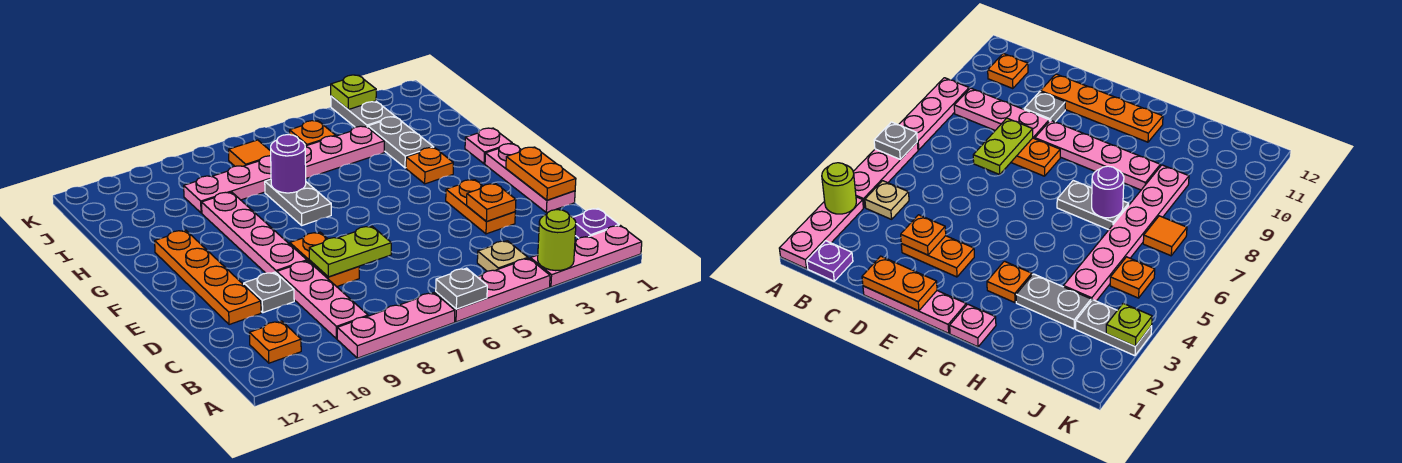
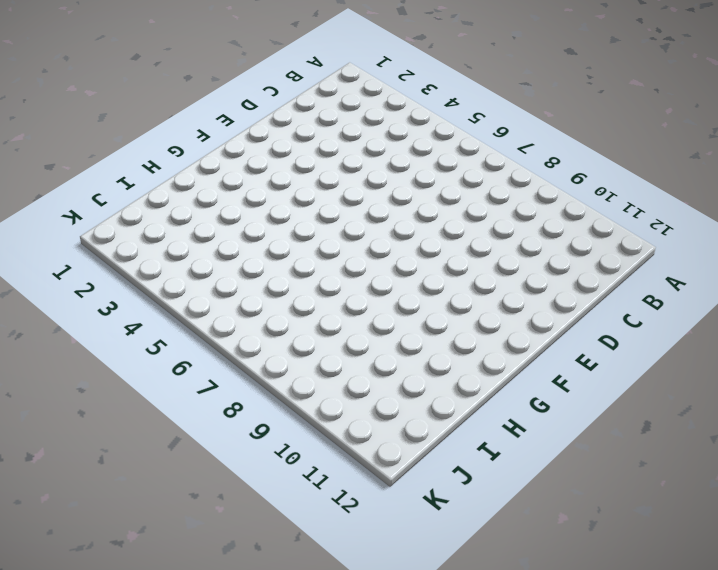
none -> pink plate A1:A3 level 1
none -> pink plate A4:A6 level 1
none -> pink plate A7:A9 level 1

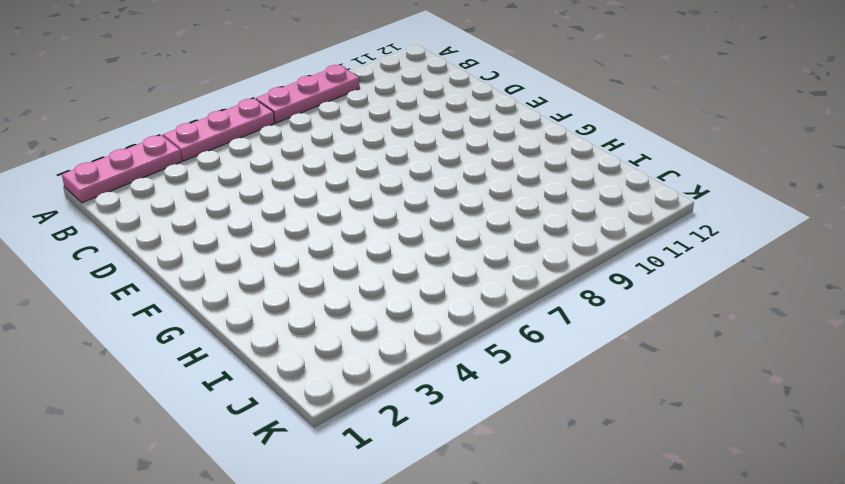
none -> purple plate B1 level 1
none -> tan plate B4 level 1
none -> pink plate B9:D9 level 1

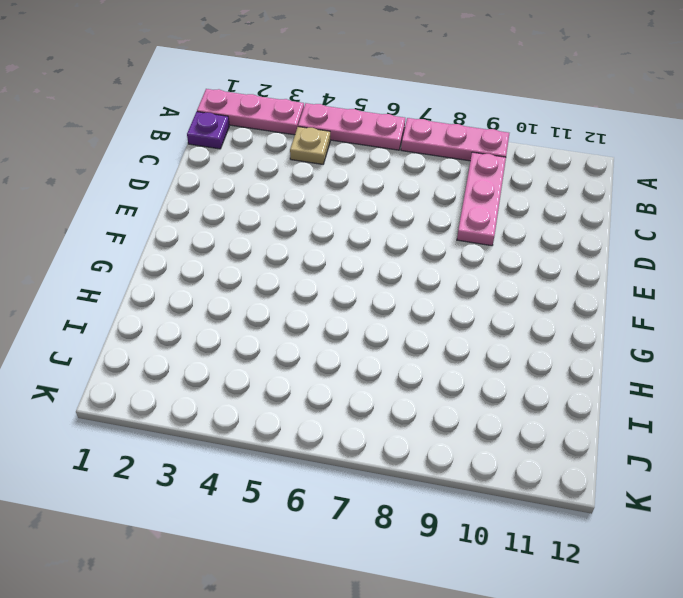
none -> orange plate B11 level 1
none -> pink plate D1:F1 level 1
none -> orange plate D3:E3 level 1

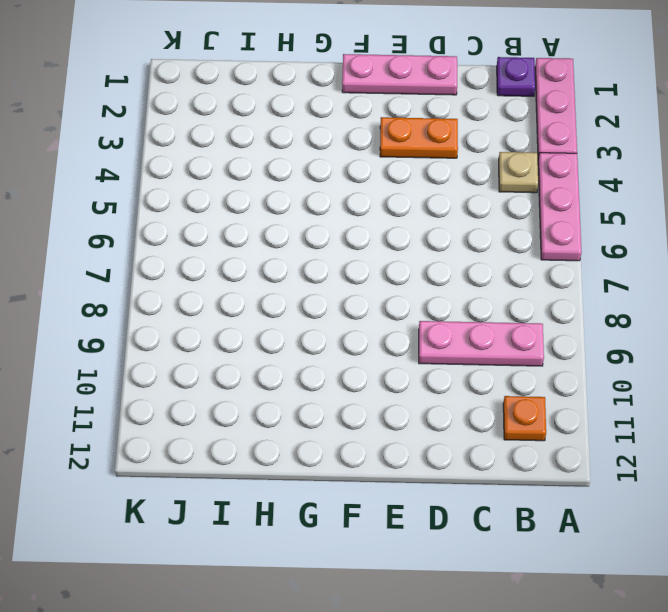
none -> pink plate A7:A9 level 1
none -> orange plate D8:E8 level 1
none -> grey plate D10 level 1

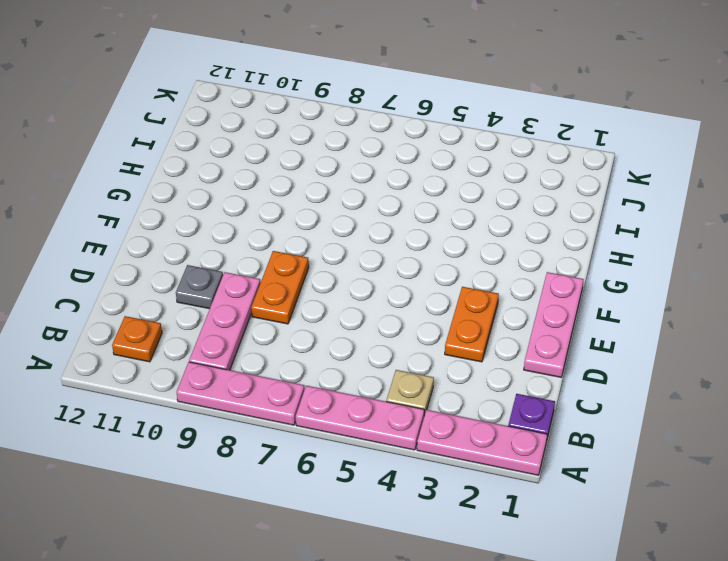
none -> orange plate D11:G11 level 1
none -> pink plate E9:H9 level 1
none -> pink plate G1 level 1

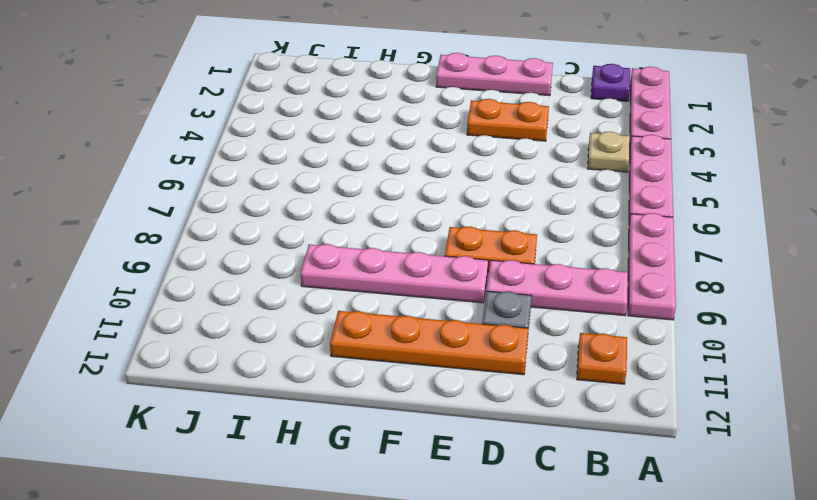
none -> pink plate G1 level 1
none -> orange plate G3 level 1
none -> grey plate G7:H7 level 1

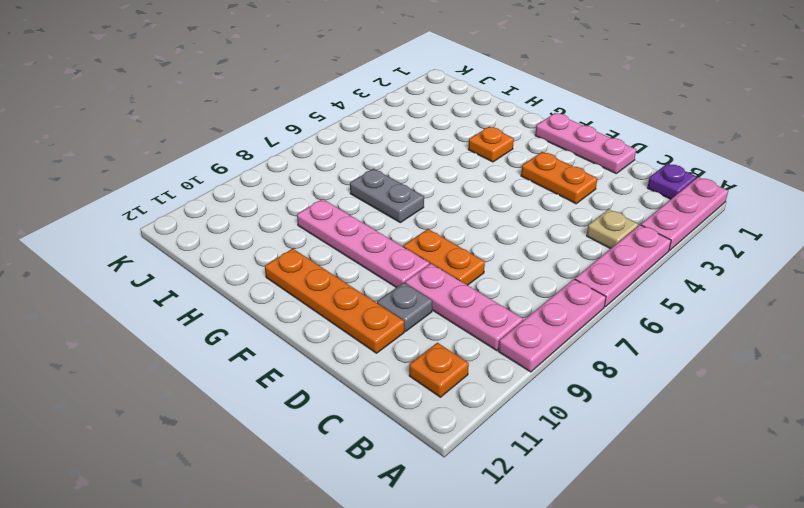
none -> pink plate G1 level 1
none -> grey plate H3:I3 level 1
none -> pink plate I4:I9 level 1

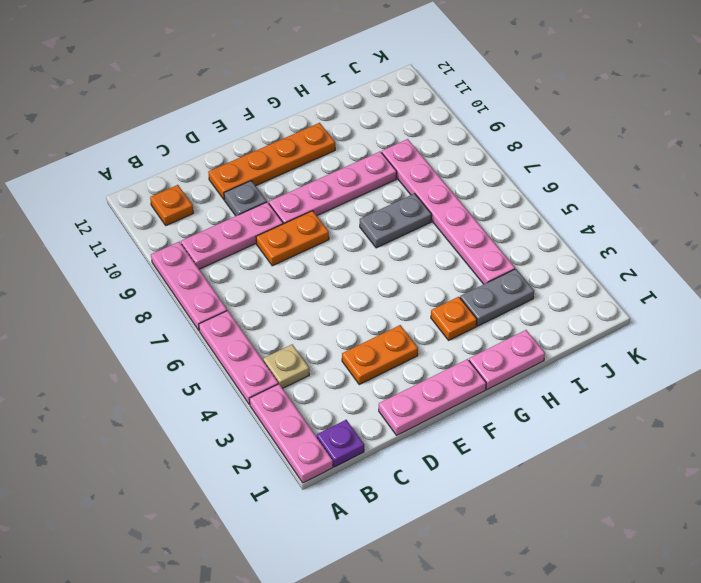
pink plate G1:H1 level 1 -> pink plate G1 level 1
none -> grey plate J3:K3 level 1
none -> orange plate J5 level 1
none -> orange tile J7 level 1

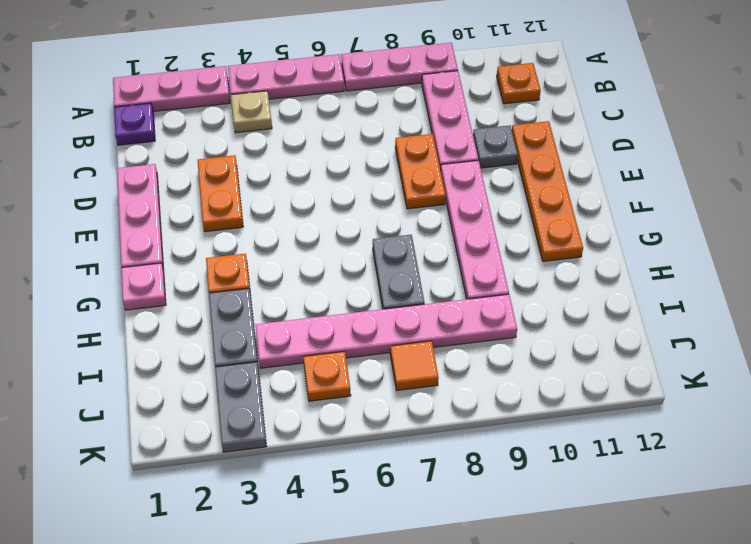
none -> lime round brick A3 level 2
none -> grey plate A6 level 2
none -> orange plate D1:E1 level 2

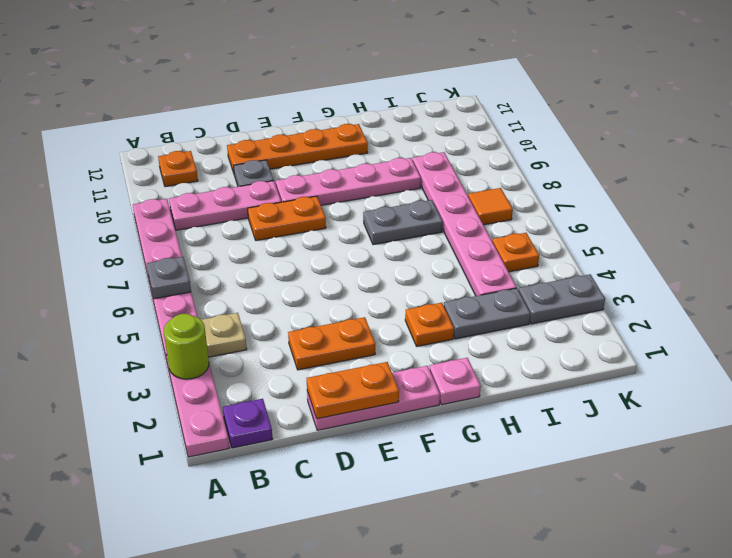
none -> orange plate D3 level 2
none -> lime plate D7:D8 level 2
none -> purple round brick H7 level 2

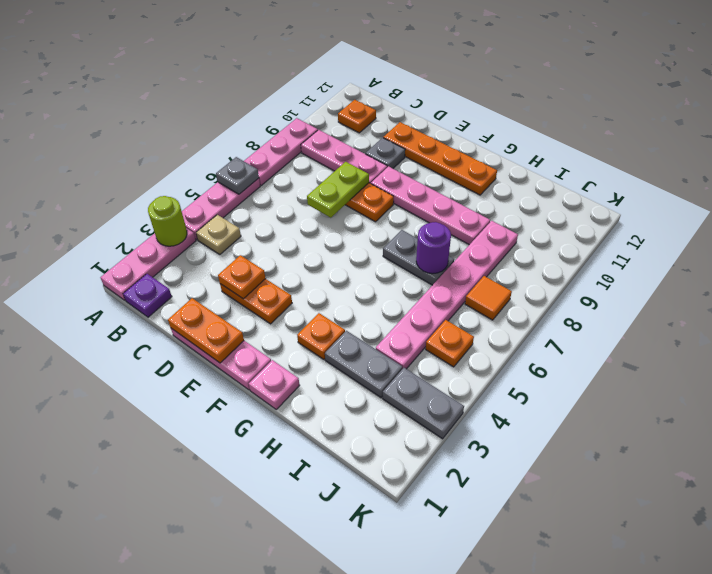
none -> lime plate K3 level 2

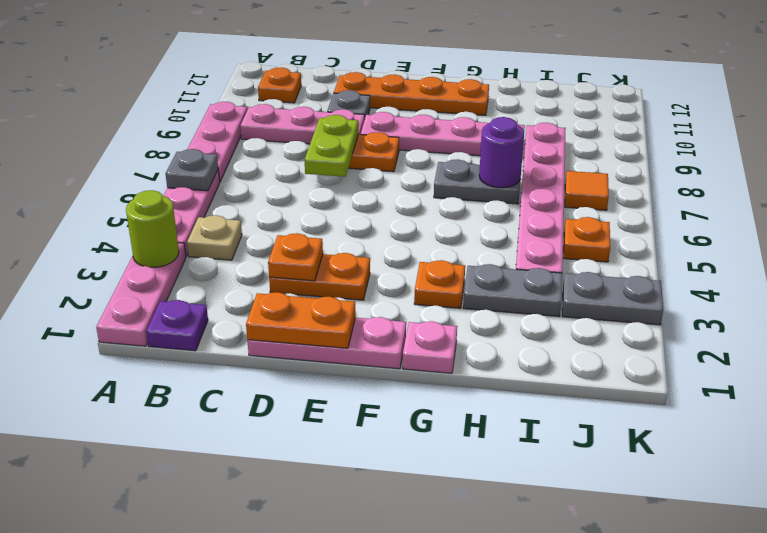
none -> lime plate K3 level 2

